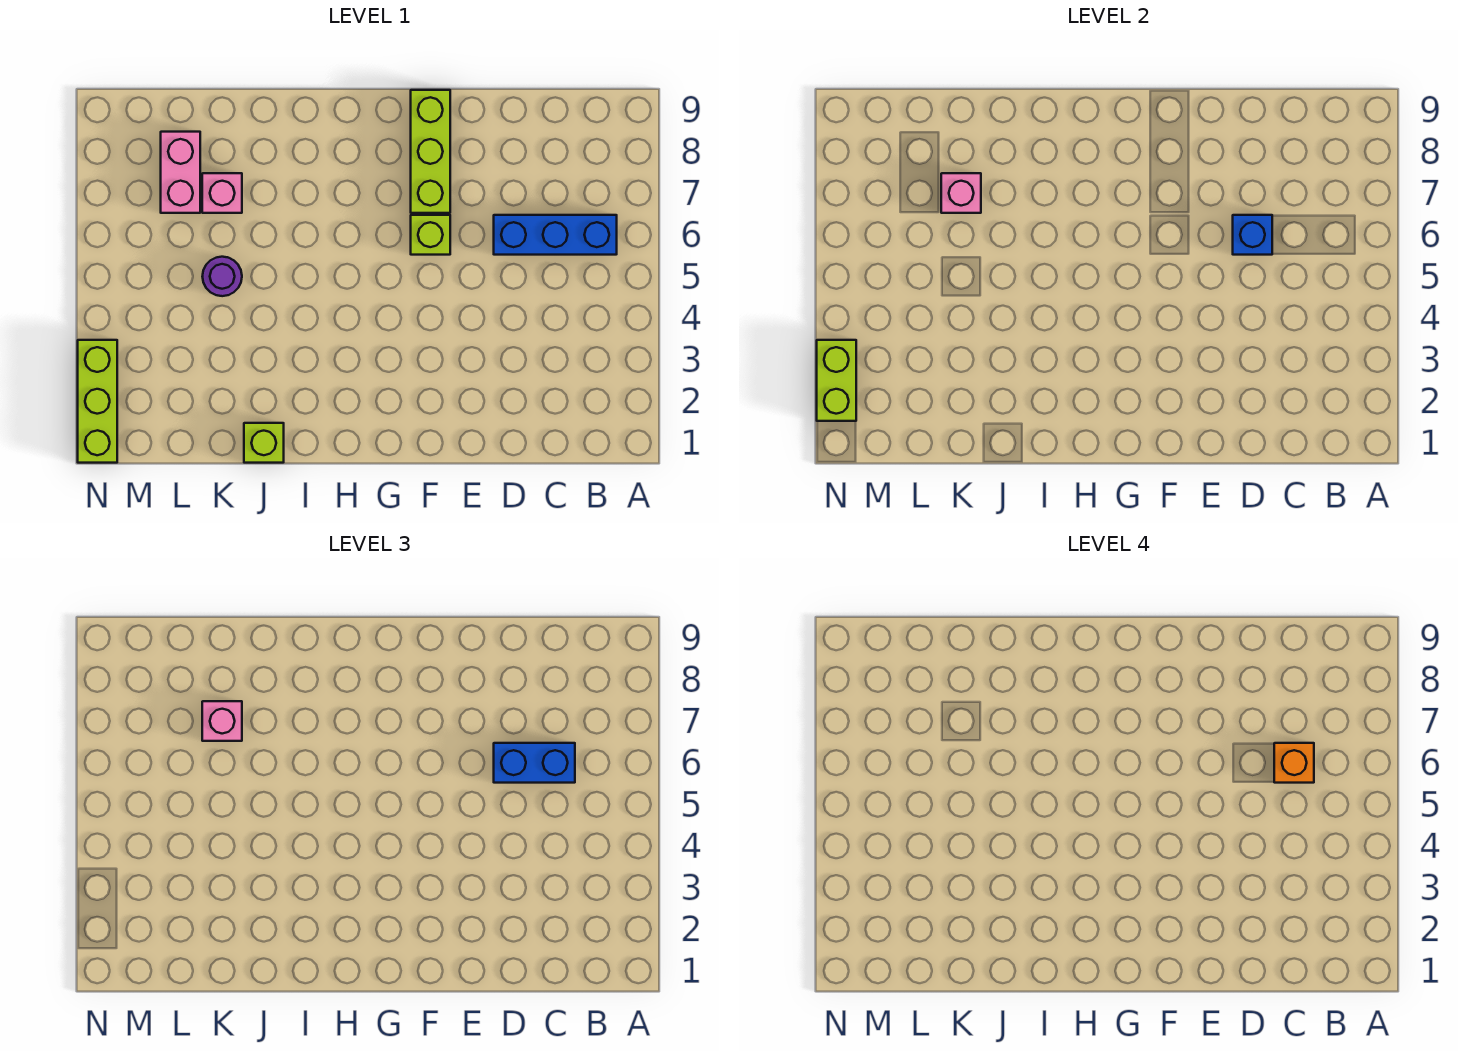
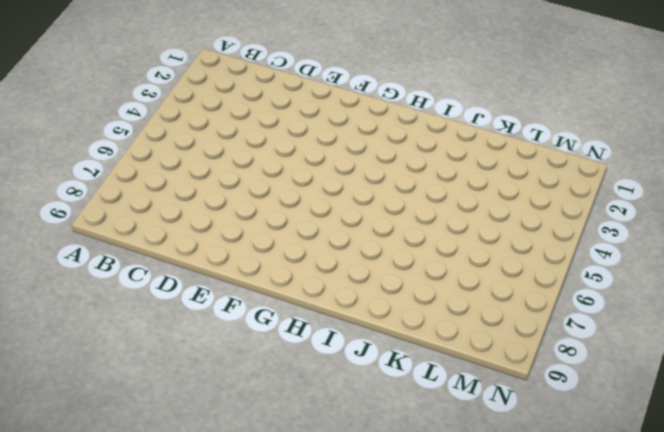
none -> blue brick B6:D6 level 1
none -> lime brick F6 level 1
none -> lime brick F7:F9 level 1

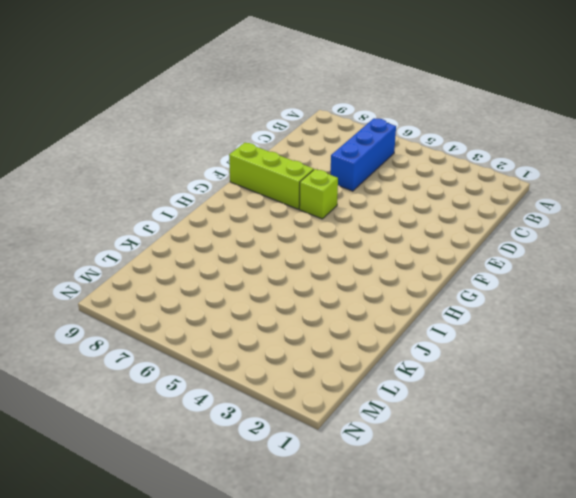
none -> lime brick J1 level 1
none -> purple round brick K5 level 1
none -> pink brick K7 level 1

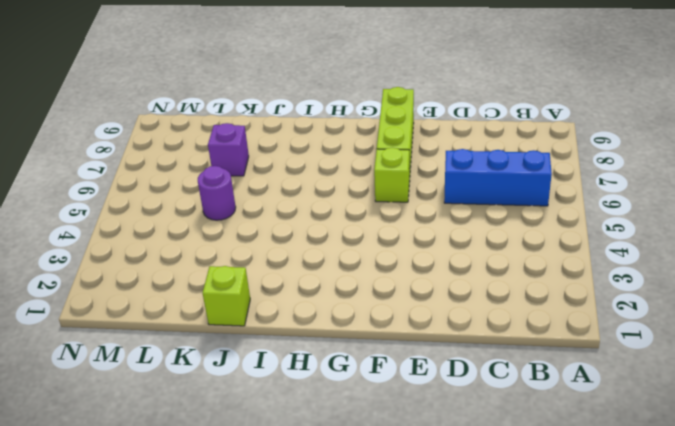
purple brick K7 level 1 -> pink brick K7 level 1
none -> pink brick L7:L8 level 1
none -> lime brick N1:N3 level 1
none -> blue brick D6 level 2

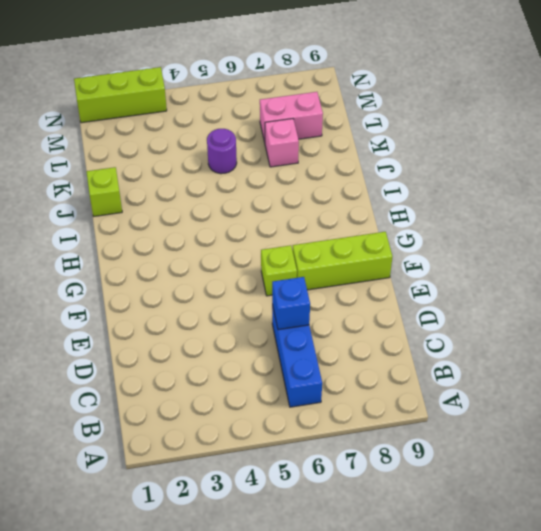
none -> pink brick K7 level 2
none -> lime brick N2:N3 level 2
none -> blue brick C6:D6 level 3

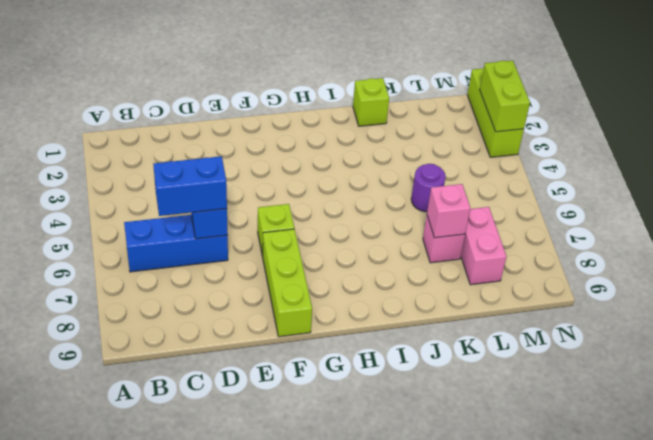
none -> pink brick K7 level 3
none -> orange brick C6 level 4

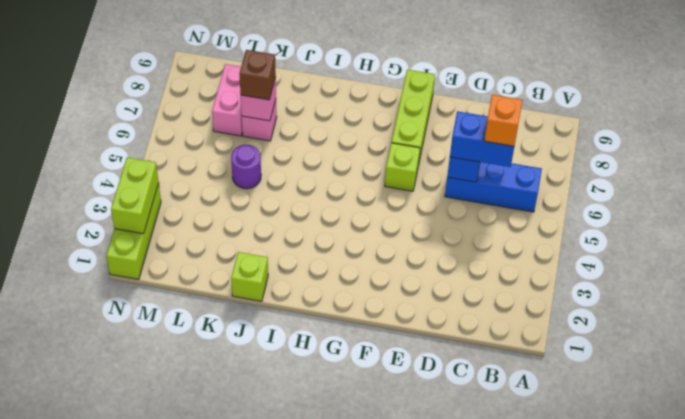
brown brick K7 level 3 -> pink brick K7 level 3

